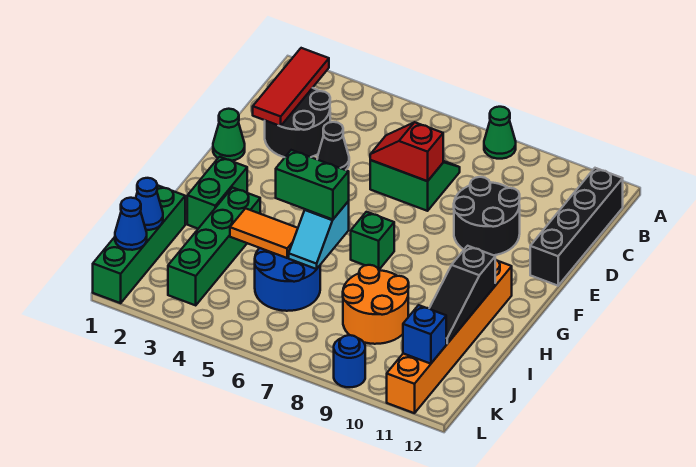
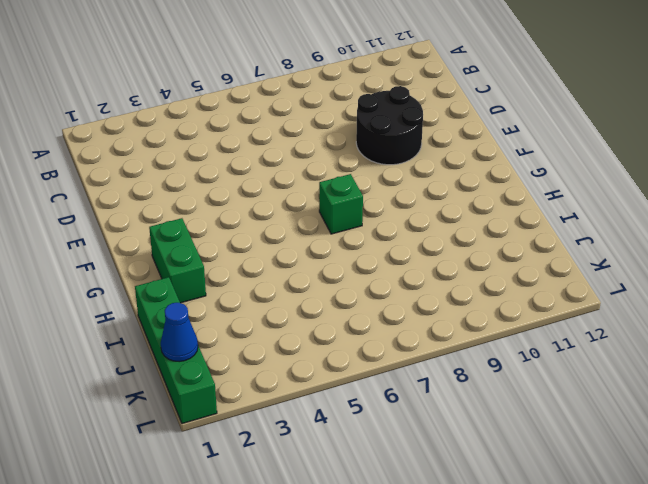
none -> green cone A8 level 1
none -> black brick B12:E12 level 1
none -> black round brick C2:D3 level 1

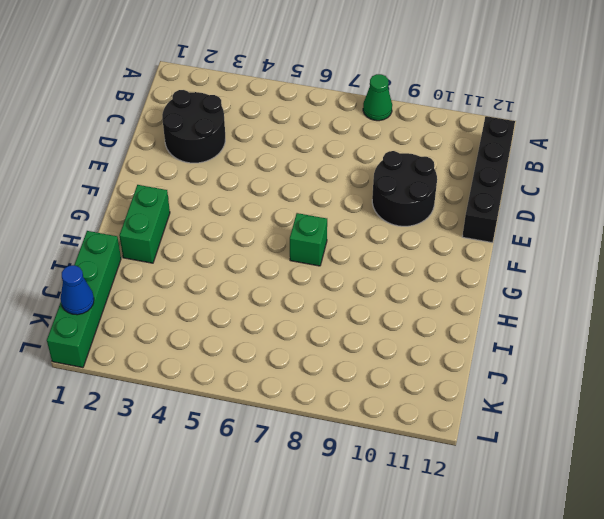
none -> green slope C6:D7 level 1 top D
none -> black cone D4 level 1
none -> green cone E1 level 1

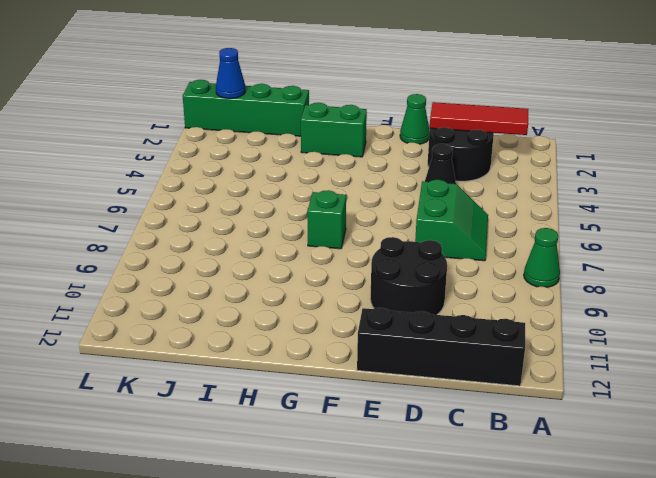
none -> orange brick G11:L11 level 1
none -> green brick H3:K3 level 1
none -> blue round brick I5:J6 level 1

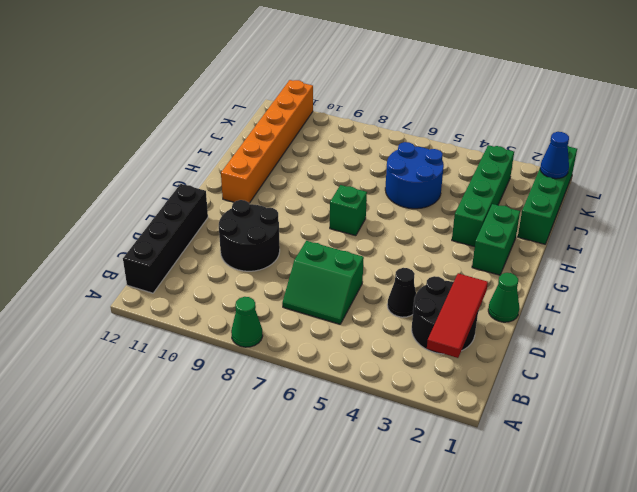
none -> orange round brick I8:J9 level 1
none -> blue round brick L9 level 1
none -> red slope D6:D7 level 2 top 7

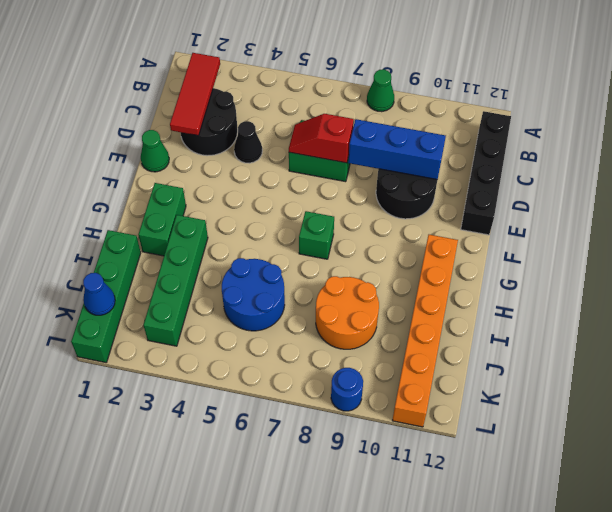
blue brick D8:D10 level 2 -> none
none -> cyan slope H6:I6 level 2 top H
none -> black slope H11:J11 level 2 top H
none -> orange tile I4:I5 level 2

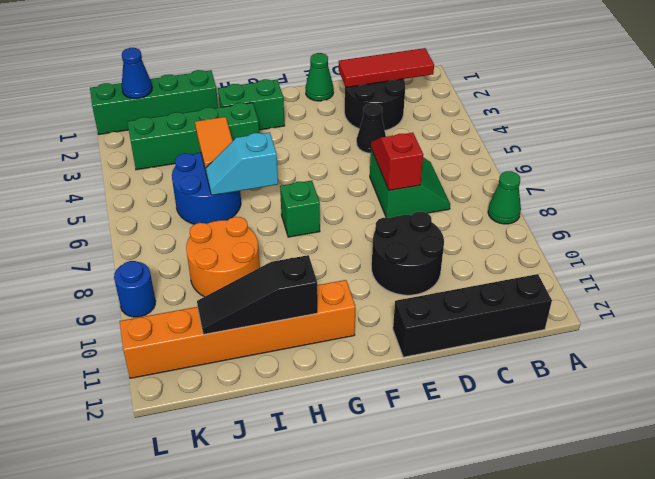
none -> blue cone J1 level 2
none -> blue brick K11 level 2
none -> green brick H5:H6 level 3

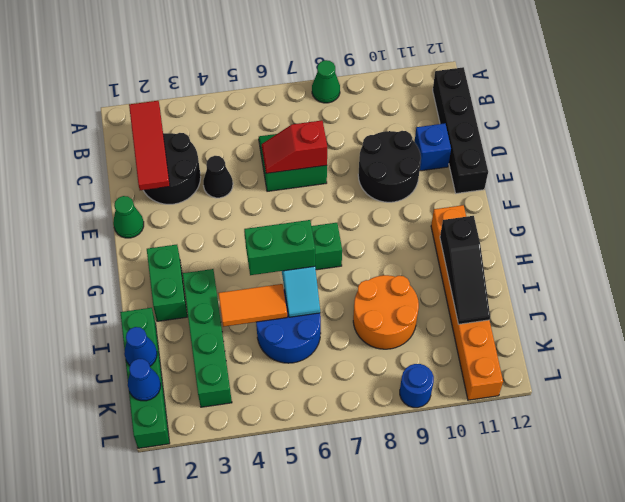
blue brick D11 level 1 -> blue brick K11 level 2

